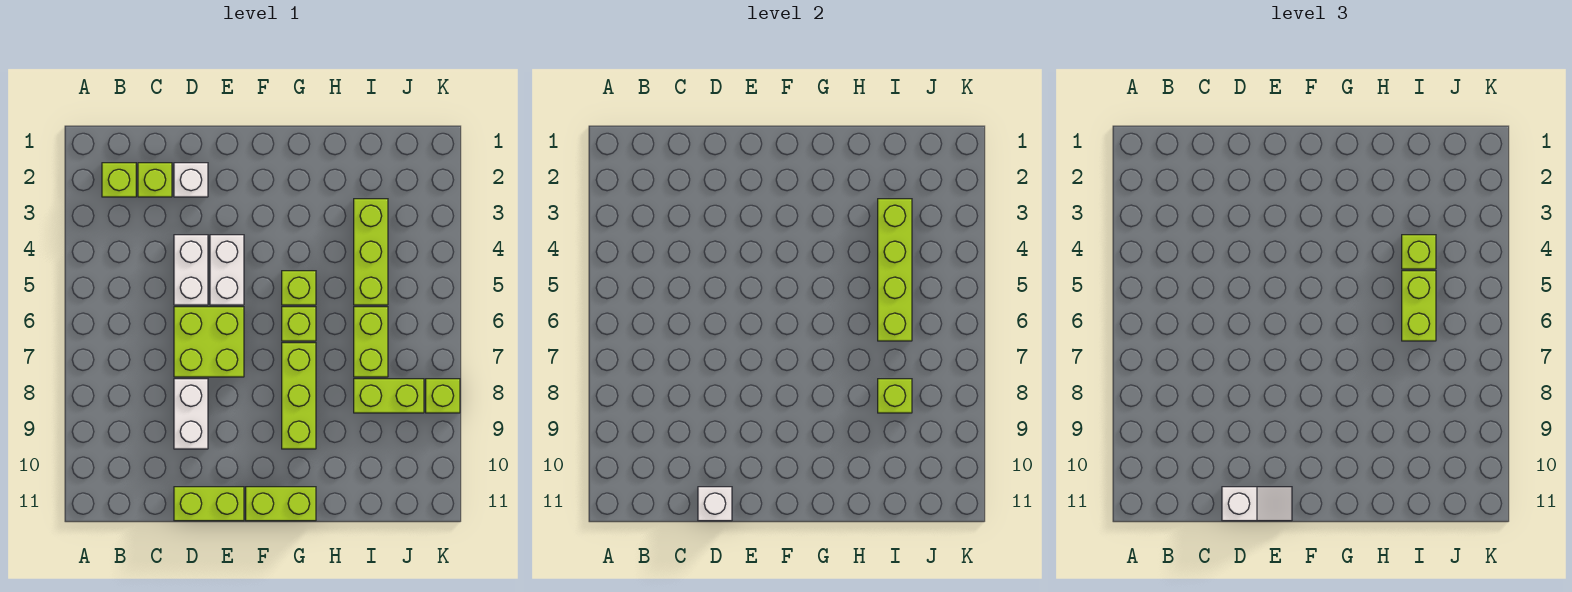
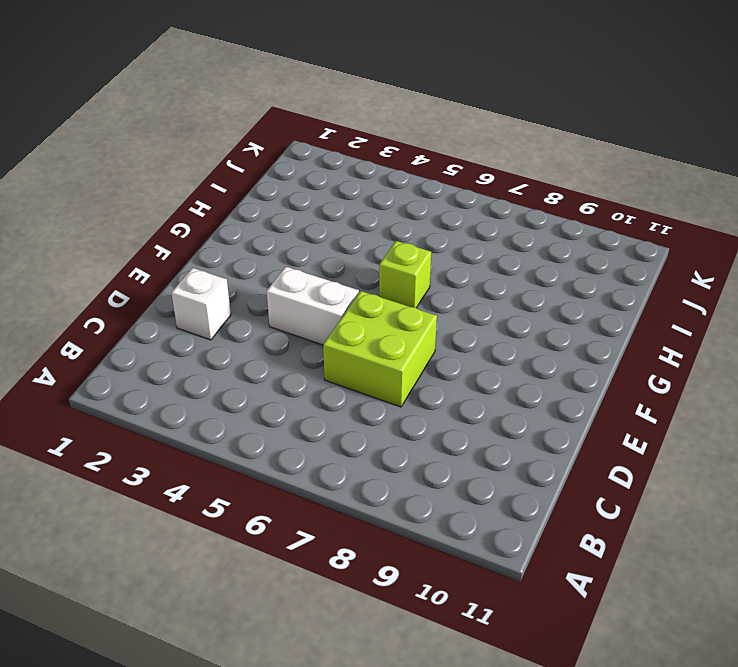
none -> lime brick B2 level 1
none -> lime brick C2 level 1
none -> white brick D4:D5 level 1

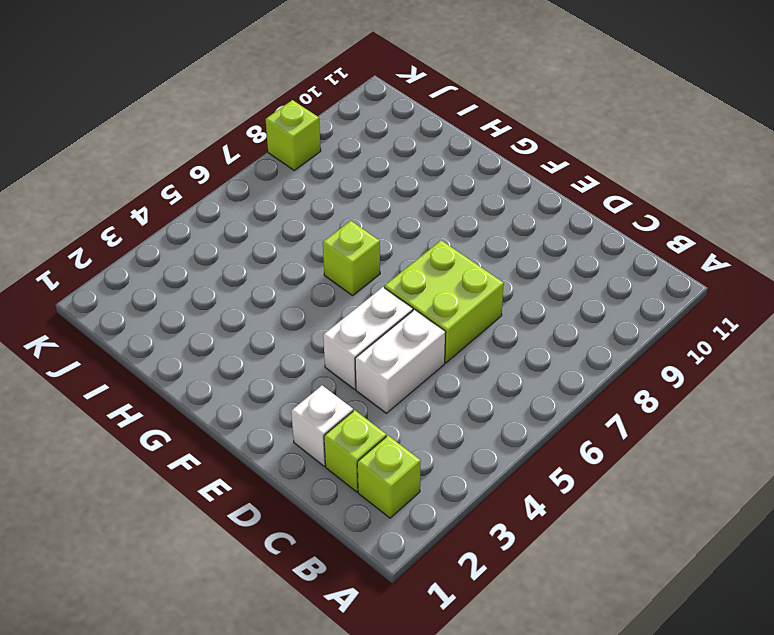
none -> white brick D8:D9 level 1
none -> lime brick D11:E11 level 1
none -> lime brick F11:G11 level 1

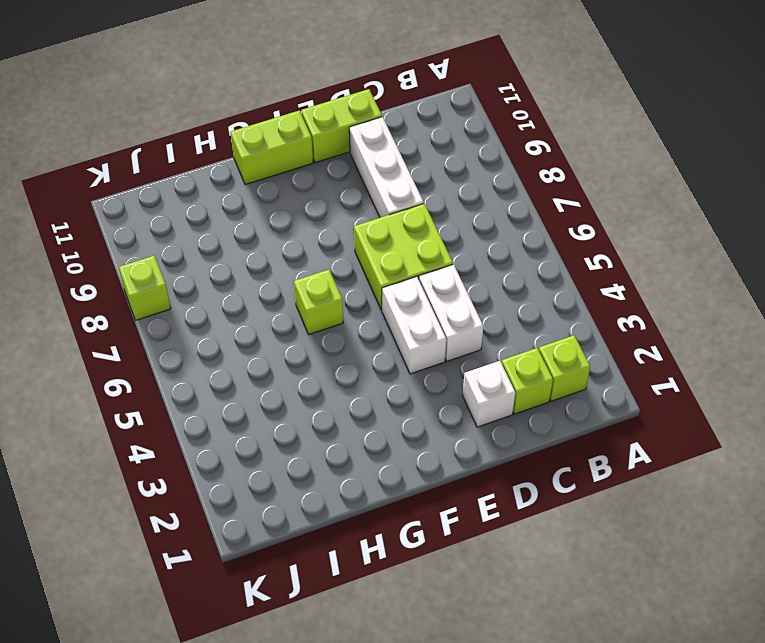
white brick D8:D10 level 1 -> white brick D8:D9 level 1
none -> lime brick G5 level 1
none -> lime brick G7:G9 level 1
none -> lime brick I3:I5 level 1

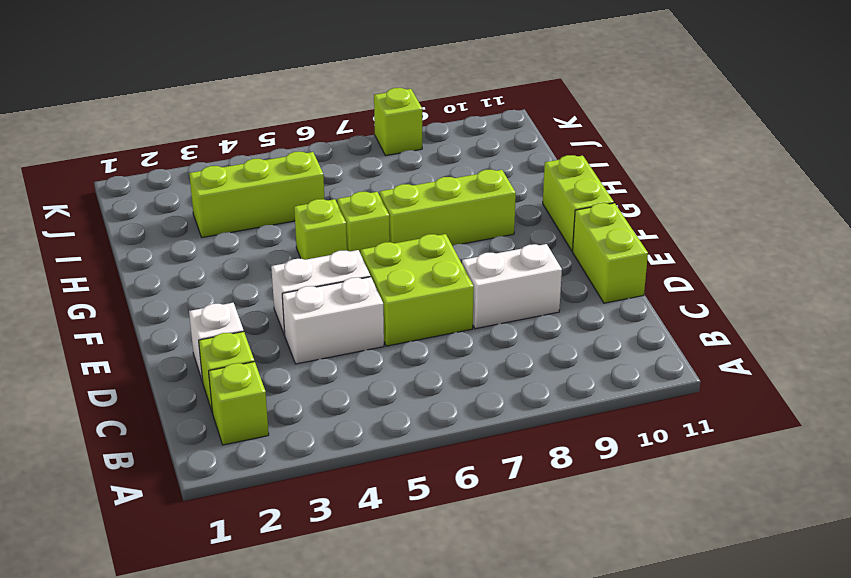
none -> lime brick I6:I7 level 1
none -> lime brick I8:J8 level 1
none -> white brick D11 level 2

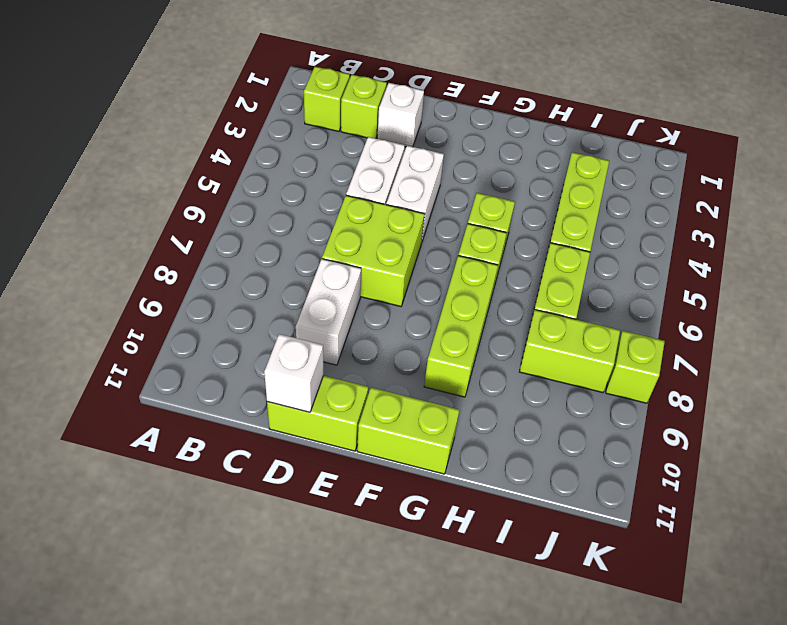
none -> lime brick I3:I6 level 2
none -> lime brick I8 level 2
none -> white slope D11:E11 level 3 top D

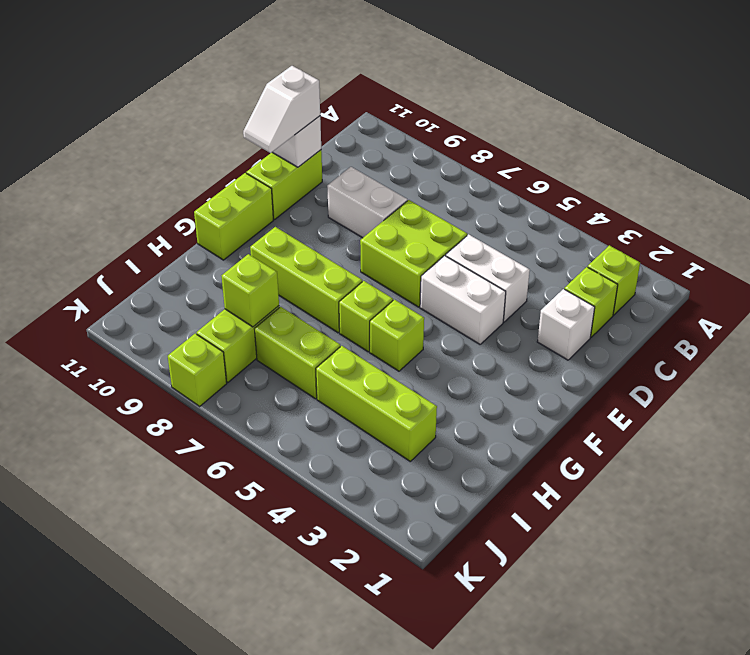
none -> lime brick I3:I6 level 2
none -> lime brick I4 level 3
none -> lime brick I5:I6 level 3

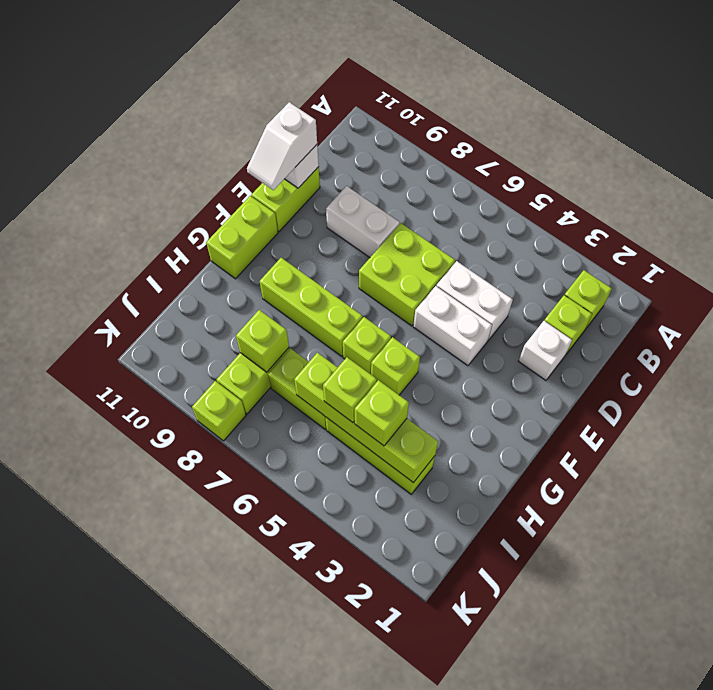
lime brick I5 level 3 -> lime brick I5:I6 level 3

